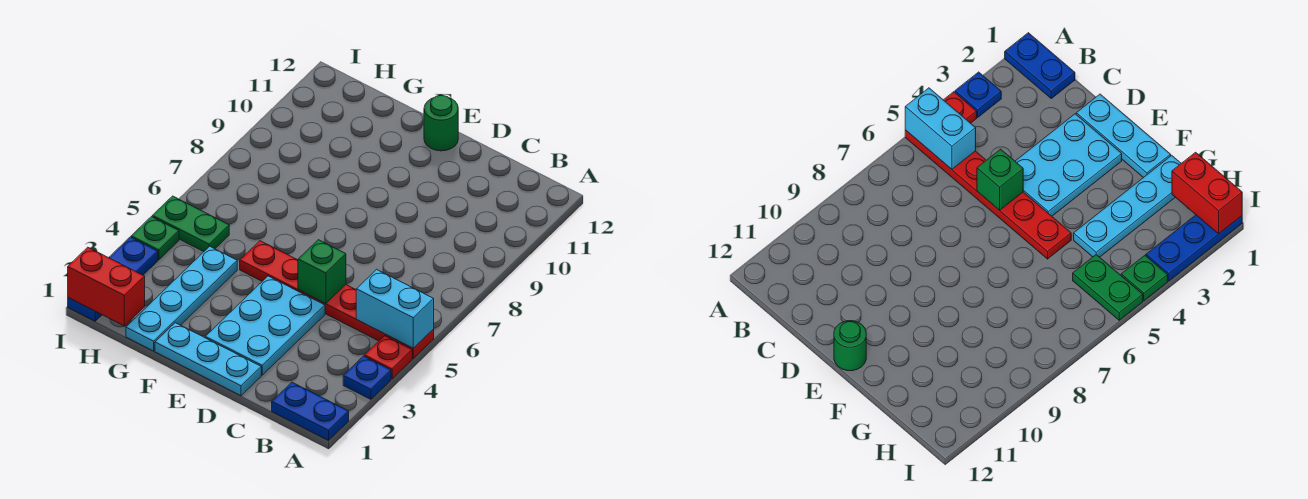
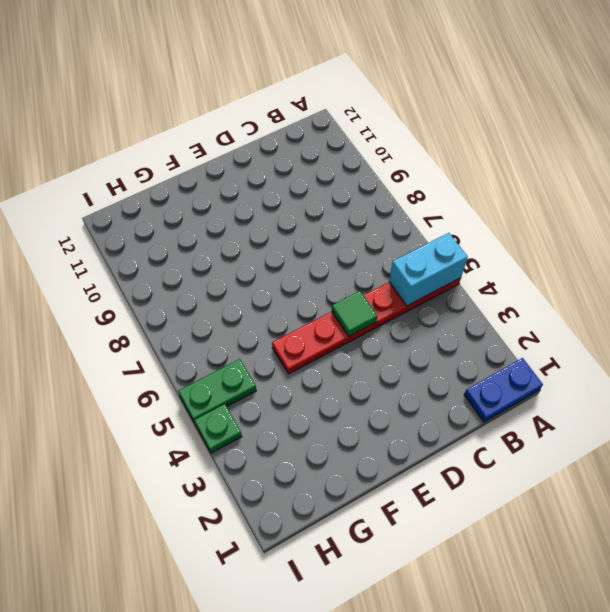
green tile D5 level 2 -> green brick D5 level 2
none -> blue plate A3 level 1
none -> red plate A4 level 1
none -> cyan plate D1:F1 level 1

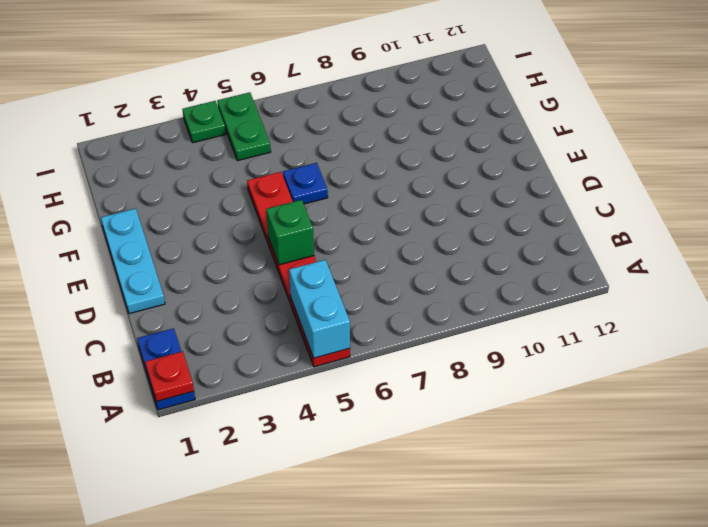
red plate A1 level 2 -> red plate A4 level 1
blue plate F6 level 1 -> blue plate A3 level 1
none -> cyan plate D2:E4 level 1
none -> green round brick E12 level 1
none -> cyan plate G1:G4 level 1

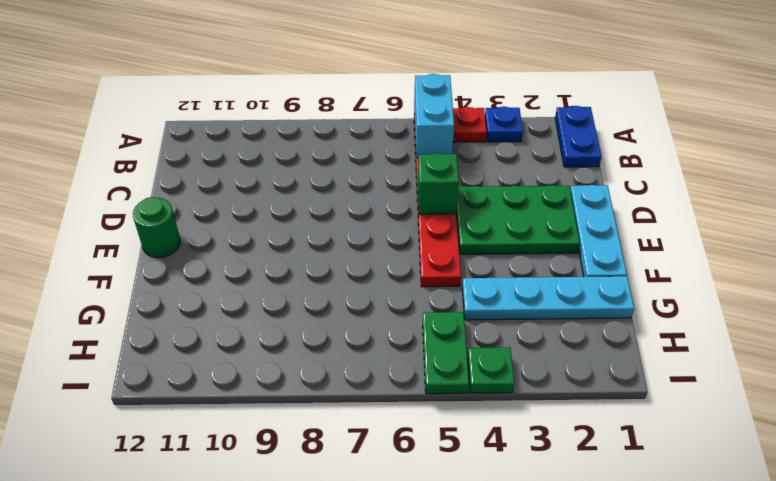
green plate D2:E4 level 1 -> cyan plate D2:E4 level 1
none -> blue plate I1:I3 level 1
none -> red brick H1:I1 level 2

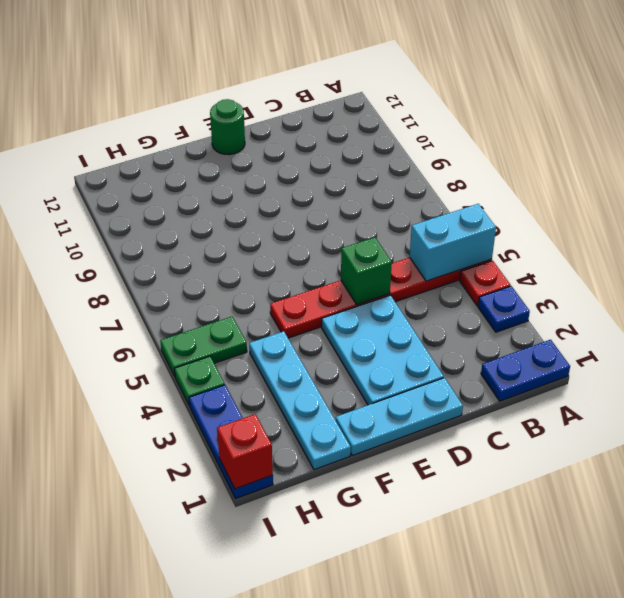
red brick I1 level 2 -> red brick H1:I1 level 2

